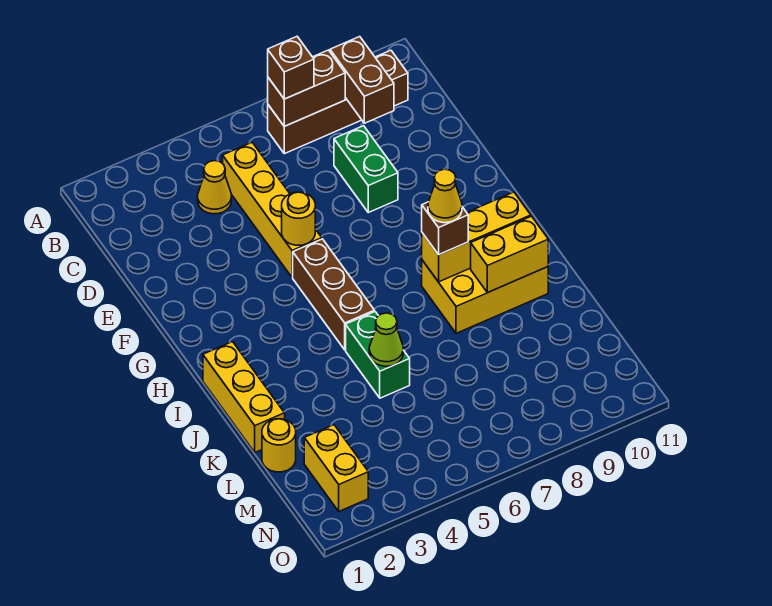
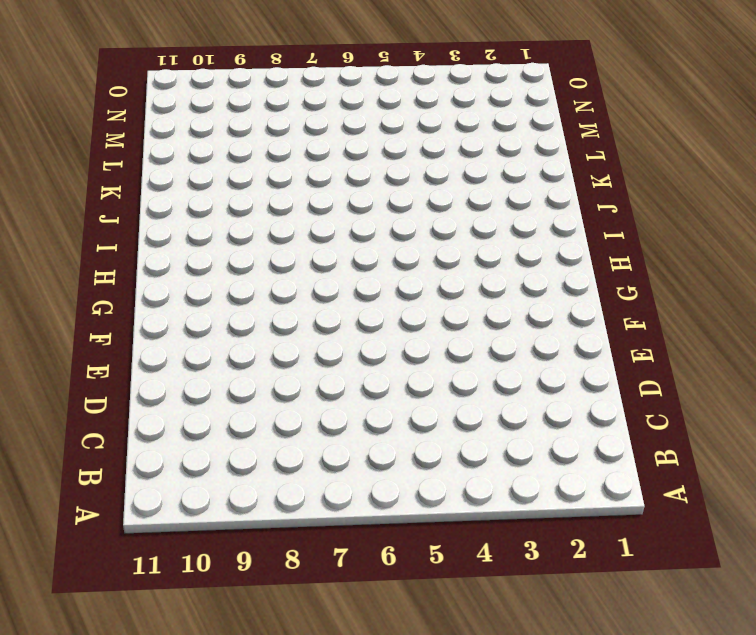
none -> brown brick B7:B10 level 1
none -> yellow cone C4 level 1
none -> yellow brick C5:F5 level 1

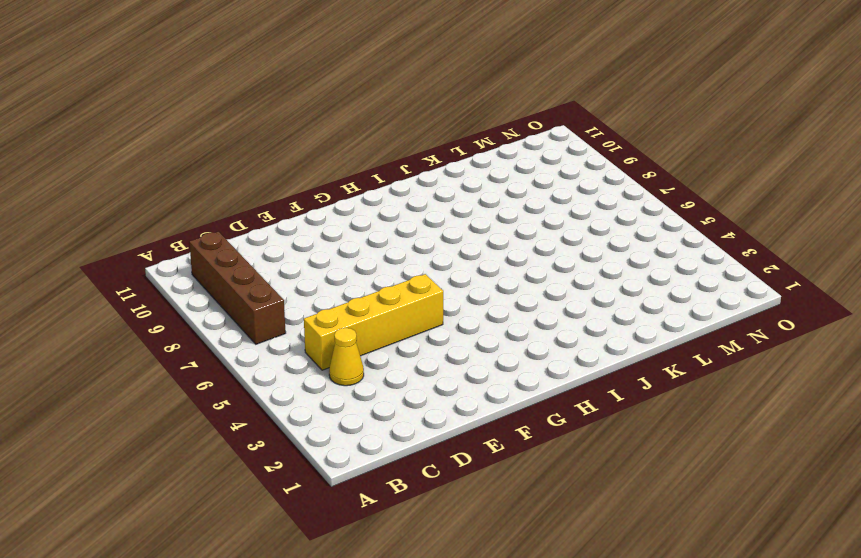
none -> green brick D8:E8 level 1
none -> brown brick G5:I5 level 1
none -> yellow brick I1:K1 level 1

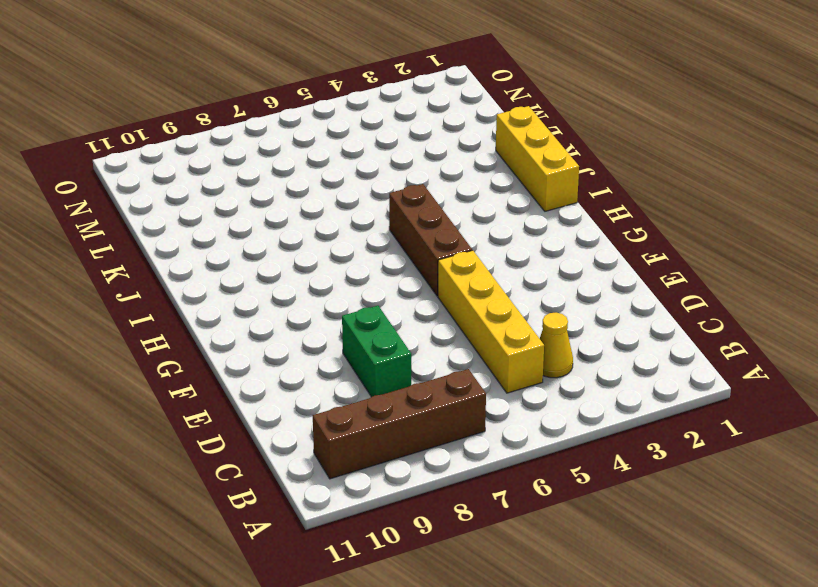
none -> yellow brick I8:J10 level 1
none -> green brick J5:K5 level 1
none -> yellow round brick L1 level 1

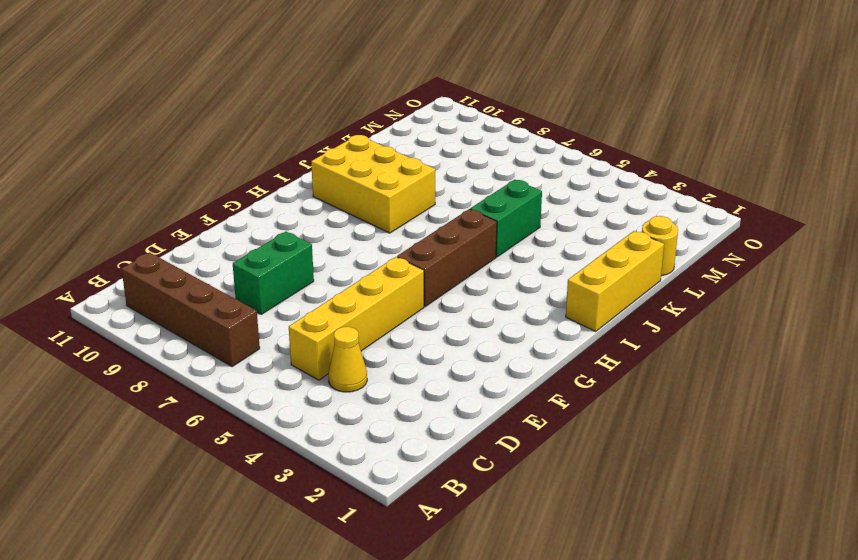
none -> yellow brick M2:N2 level 1
none -> brown brick B7:B8 level 2
none -> brown brick B9:C9 level 2

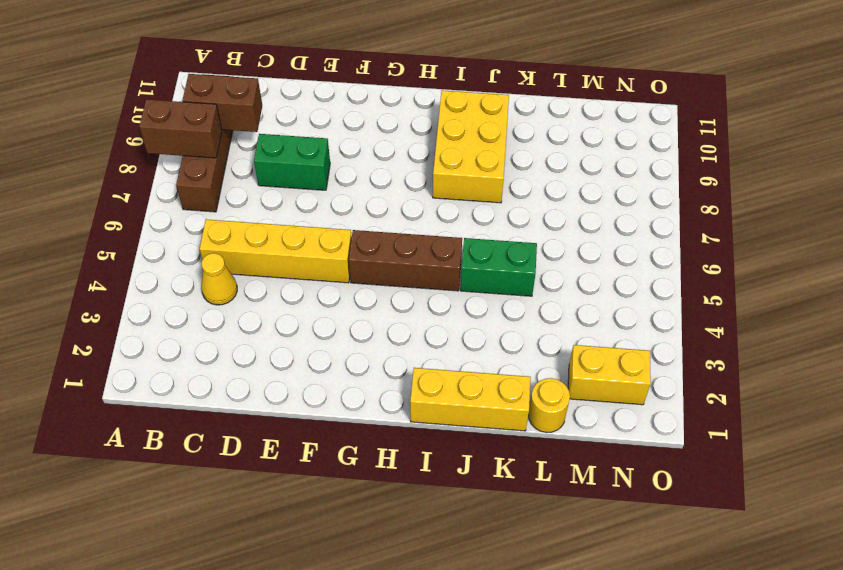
brown brick A8:B8 level 2 -> brown brick B7:B8 level 2
none -> yellow round brick F5 level 2
none -> yellow brick I8:I10 level 2
none -> yellow brick J9:J10 level 2

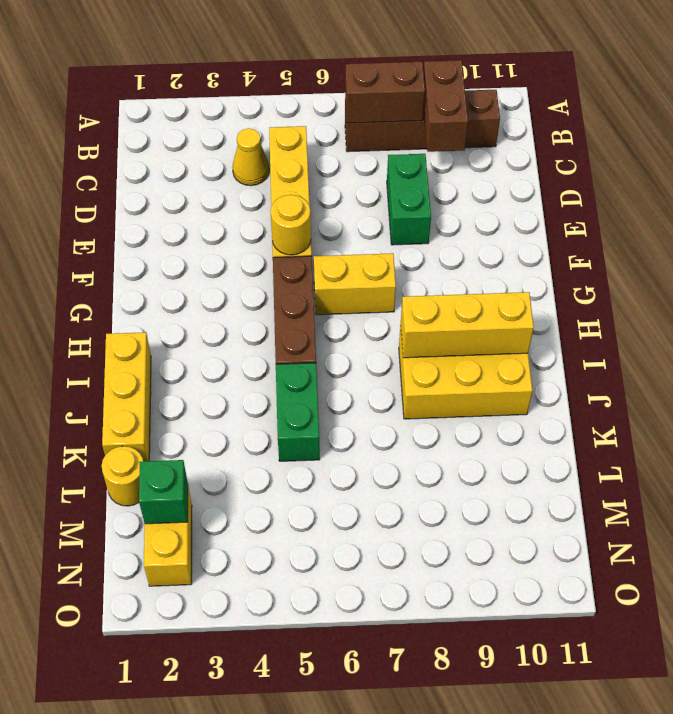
yellow brick G6:G7 level 1 -> yellow brick J9:J10 level 2
green brick M2 level 2 -> none
none -> lime cone K5 level 2
none -> brown brick B7 level 3
none -> brown brick I8 level 3

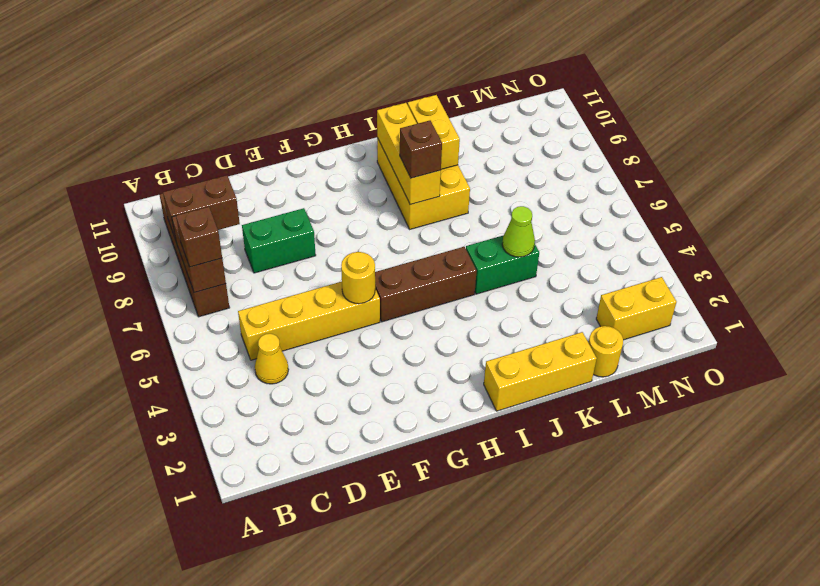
none -> yellow cone I8 level 4

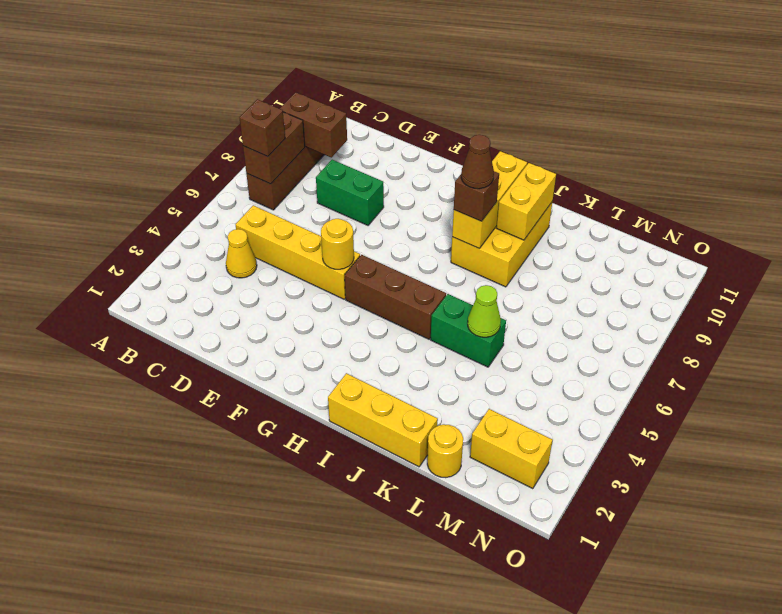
brown cone I8 level 4 -> yellow cone I8 level 4

